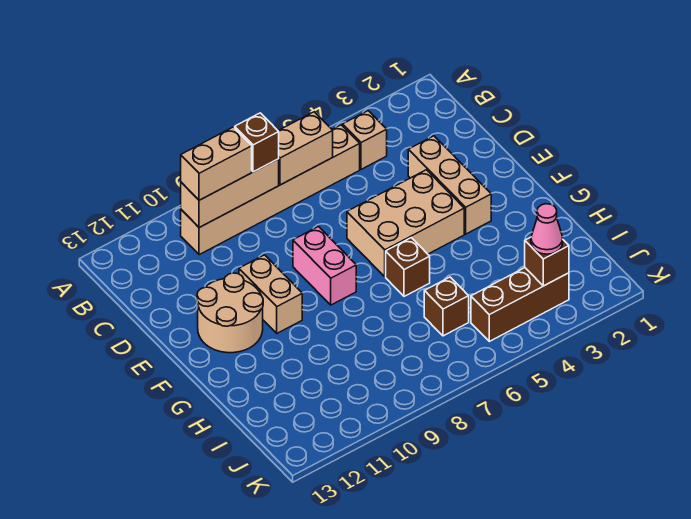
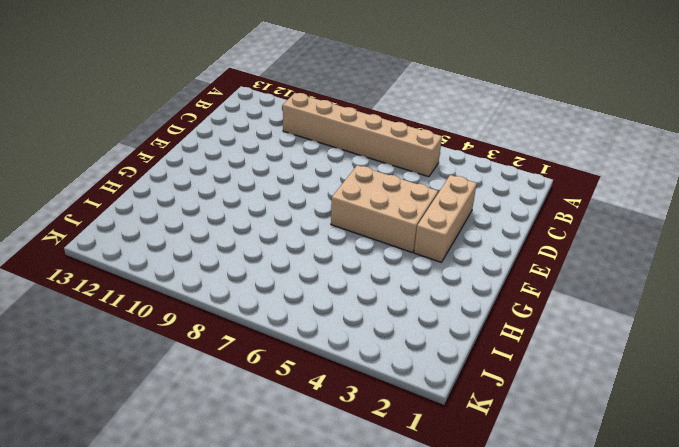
none -> tan brick B4 level 1
none -> pink brick E8:F8 level 1
none -> tan brick E10:F10 level 1

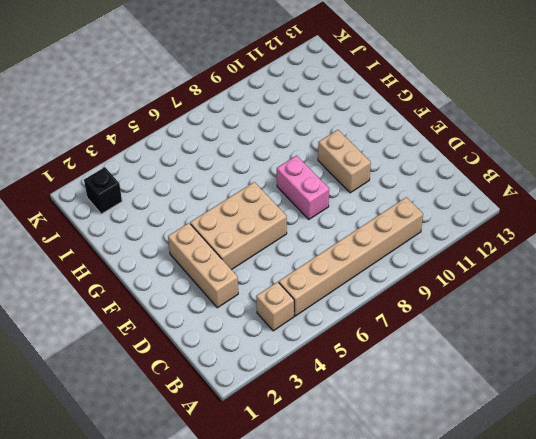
black brick J2 level 1 -> none
none -> tan round brick E11:F12 level 1
none -> brown brick G6 level 1
none -> brown brick I6 level 1

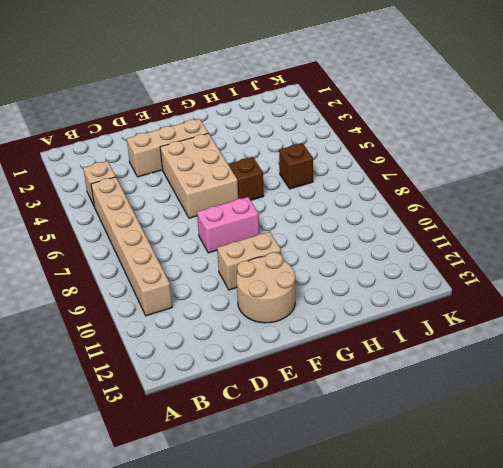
none -> brown brick J3:J5 level 1
none -> tan brick B6:B7 level 2
none -> tan brick B8:B10 level 2

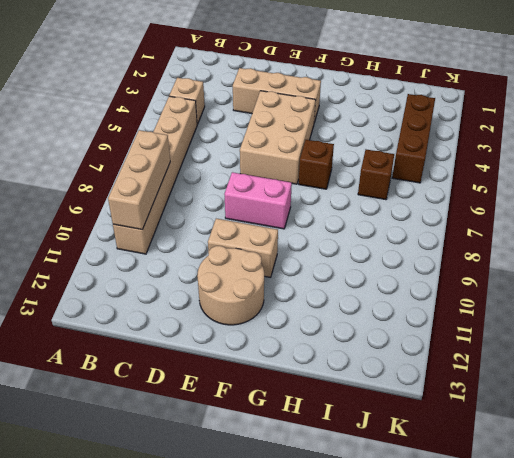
none -> tan brick B6:B7 level 2
none -> brown brick J3 level 2
none -> brown brick B8 level 3

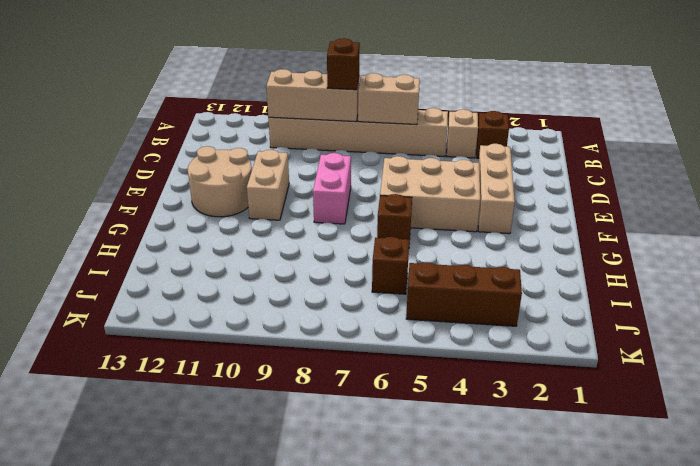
brown brick B3 level 1 -> brown brick J3 level 2
none -> tan brick B9:B10 level 3
none -> pink cone J3 level 3

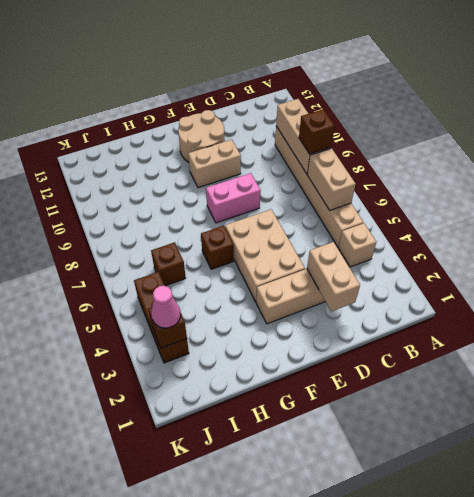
tan brick D2:D3 level 2 -> tan brick B9:B10 level 3

